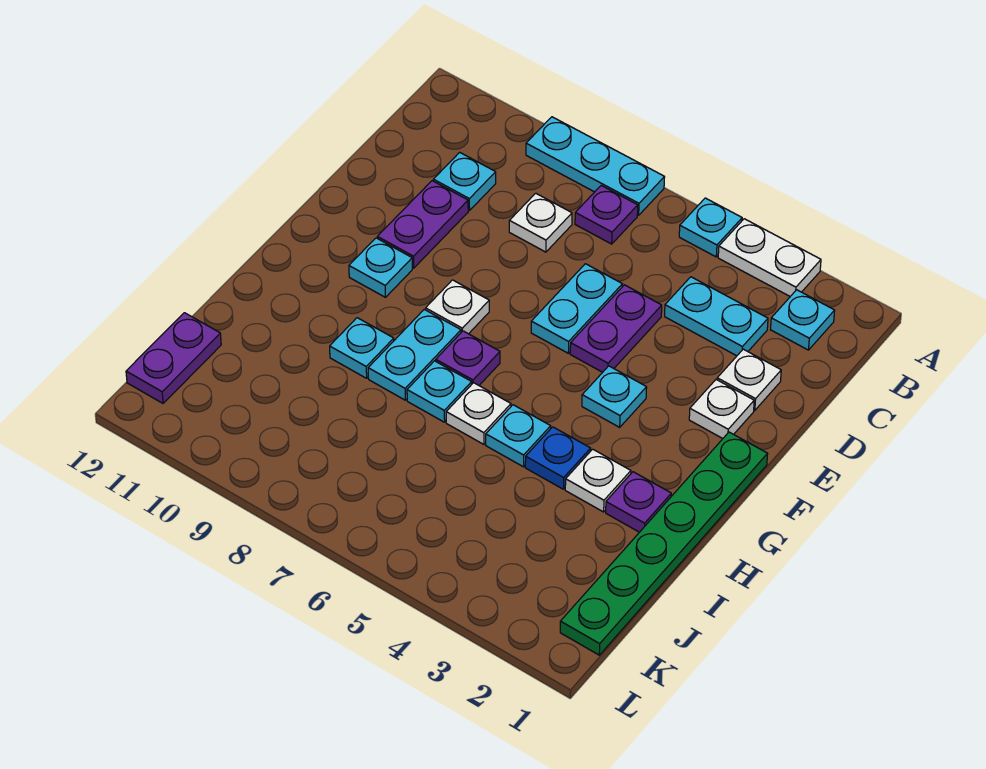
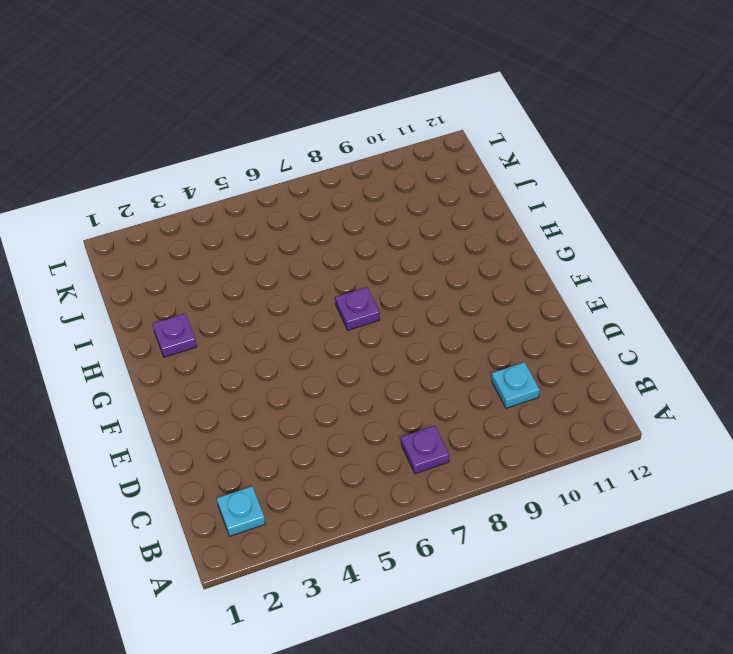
none -> white plate A3:A4 level 1
none -> cyan plate A5 level 1
none -> cyan plate A7:A9 level 1

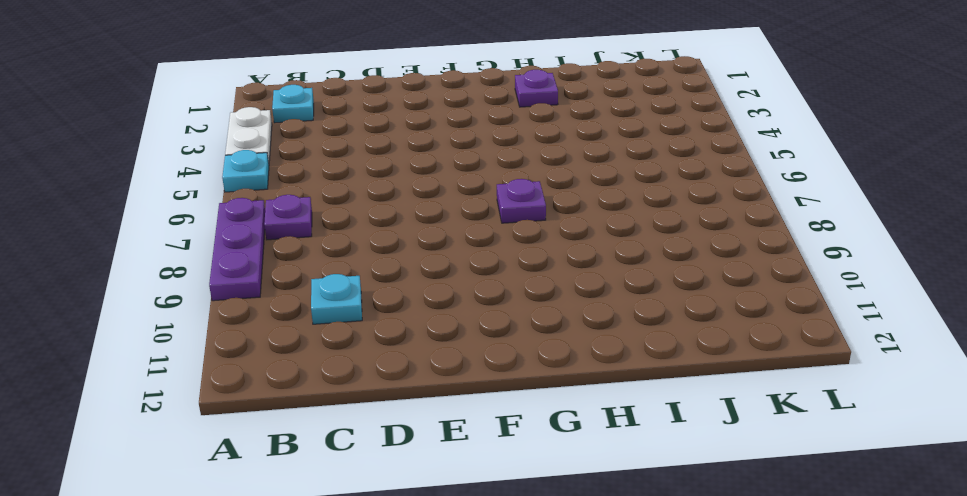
purple plate A7:A9 level 1 -> cyan plate A7:A9 level 1
none -> cyan plate C3:C4 level 1
none -> white plate C8 level 1
none -> white plate D2 level 1

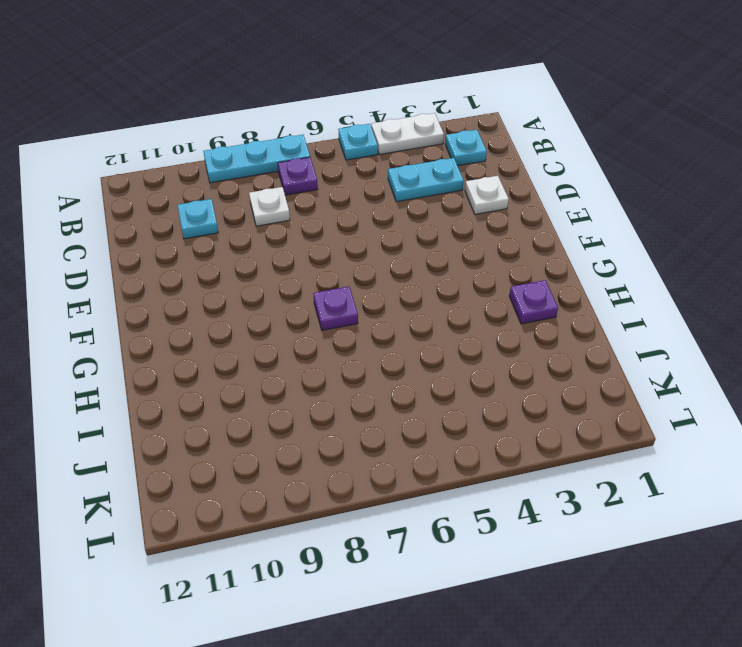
none -> purple plate D5:E5 level 1
none -> cyan plate D6:E6 level 1
none -> purple plate D10:E10 level 1

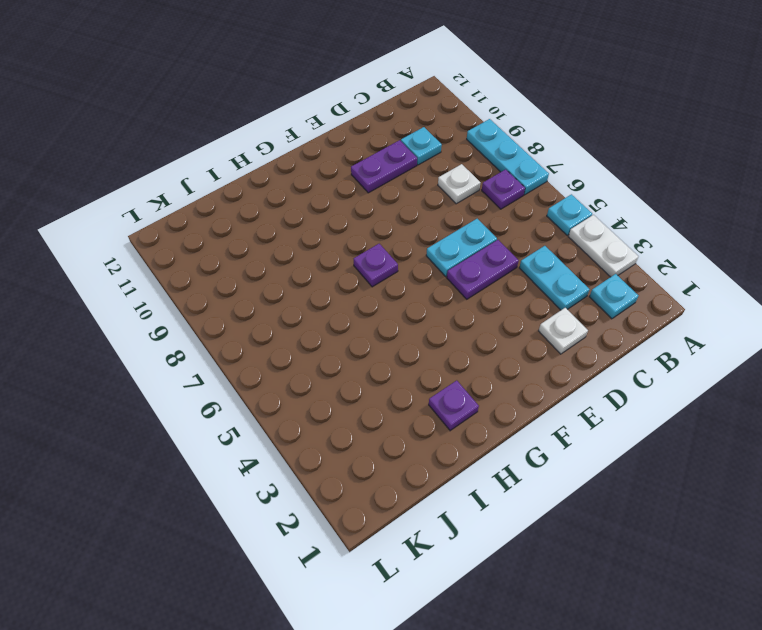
none -> white plate E2 level 1
none -> green plate F1:K1 level 1
none -> cyan plate F4 level 1

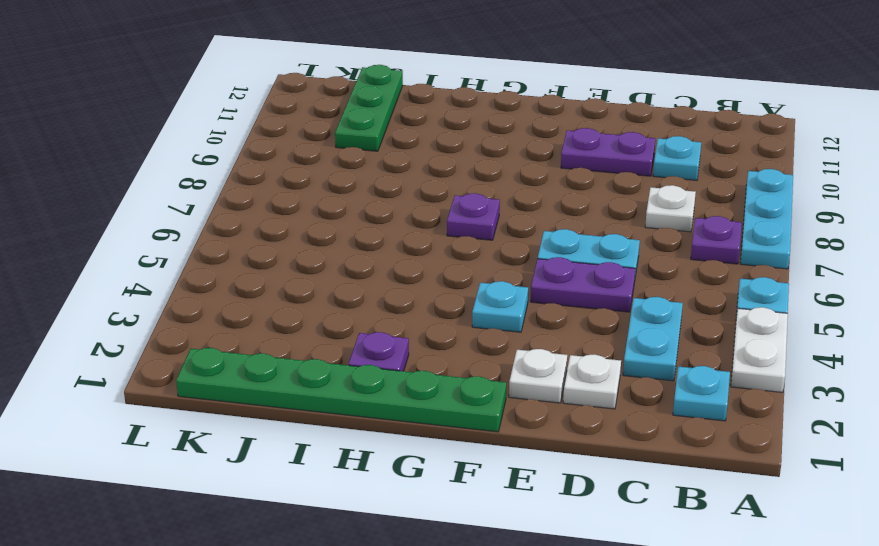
green plate J10:J12 level 1 -> purple plate J12:K12 level 1
none -> white plate F8 level 1
none -> cyan plate F10 level 1
none -> cyan plate G8:H8 level 1

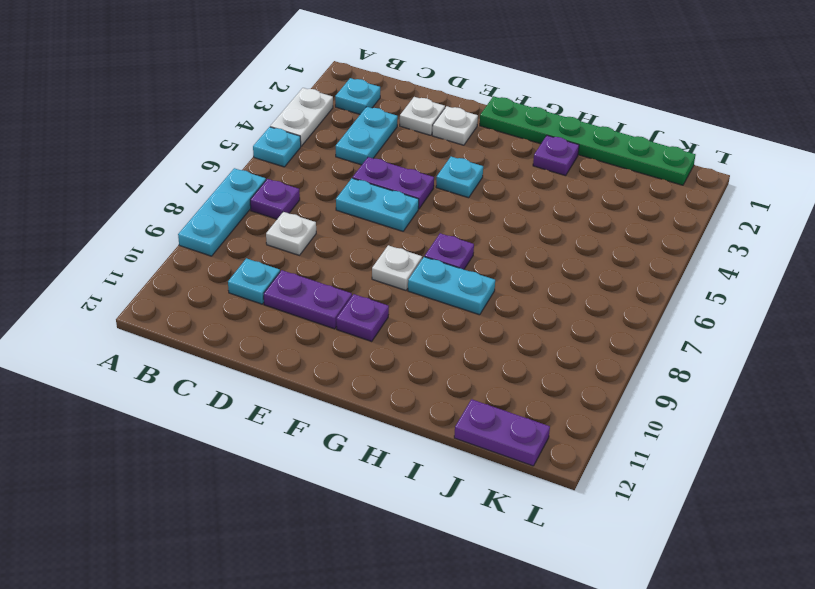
purple plate F10 level 1 -> cyan plate F10 level 1
none -> white plate H3 level 1
none -> blue plate H4 level 1
none -> cyan plate H5 level 1

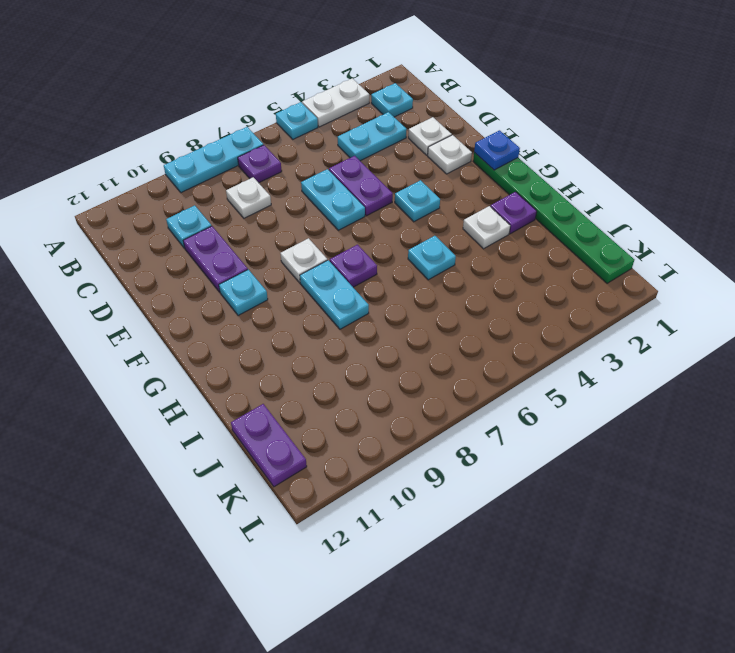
blue plate F1 level 2 -> blue plate H4 level 1
none -> white plate H6 level 1
none -> cyan plate H7 level 1
none -> cyan plate H9 level 1

